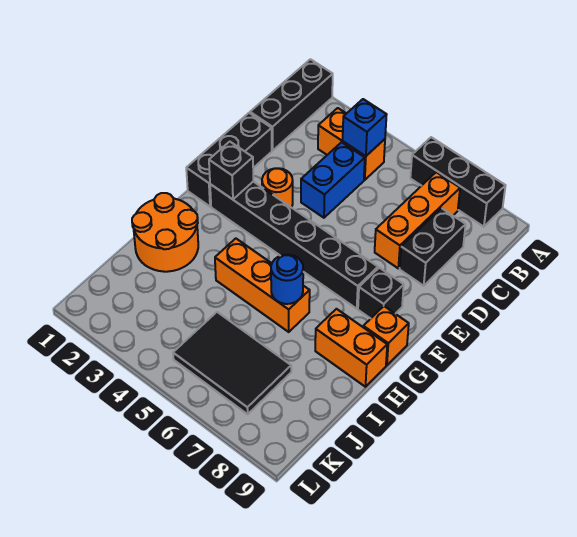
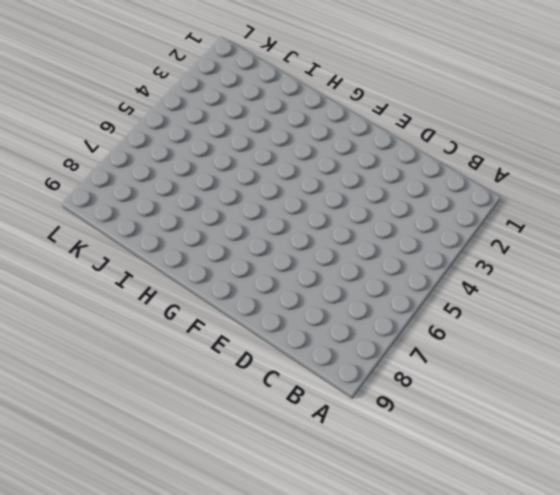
none -> black brick A1:C1 level 1
none -> black brick A6:A8 level 1
none -> orange brick B3:B4 level 1

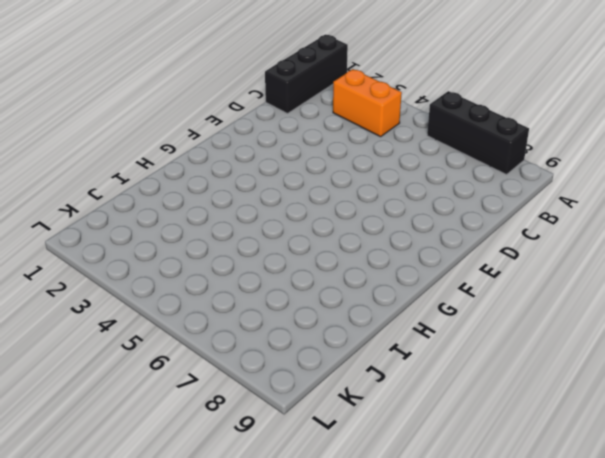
none -> orange brick B7:D7 level 1
none -> blue brick C4:D4 level 1
none -> black brick C8:D8 level 1

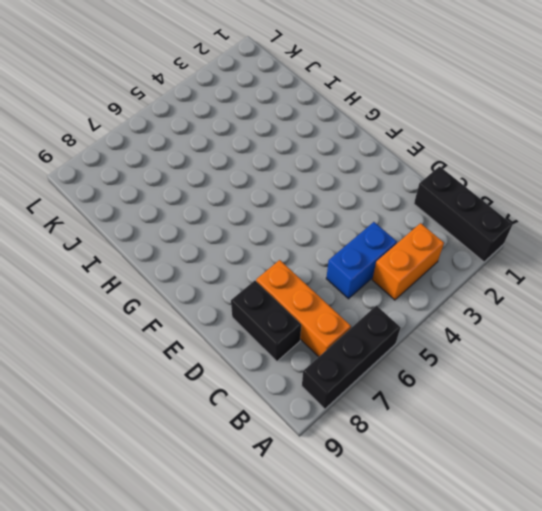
blue brick C4:C5 level 1 -> blue brick C4:D4 level 1
none -> black brick D1:F1 level 1
none -> orange round brick E3 level 1
none -> black brick F2:F7 level 1

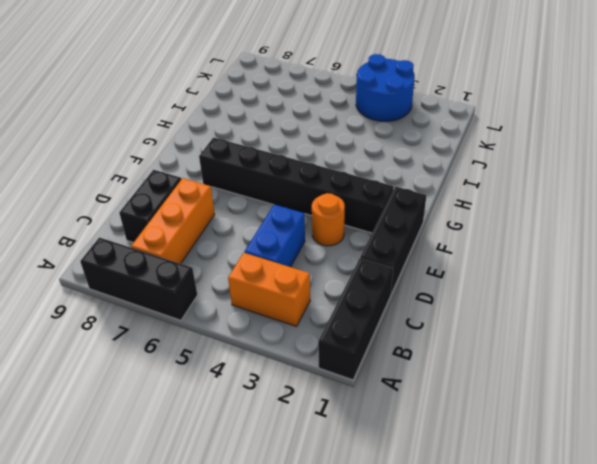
blue round brick K3:L4 level 1 -> none
none -> black brick F8 level 1
none -> orange brick G9 level 1
none -> orange round brick H1:I2 level 1

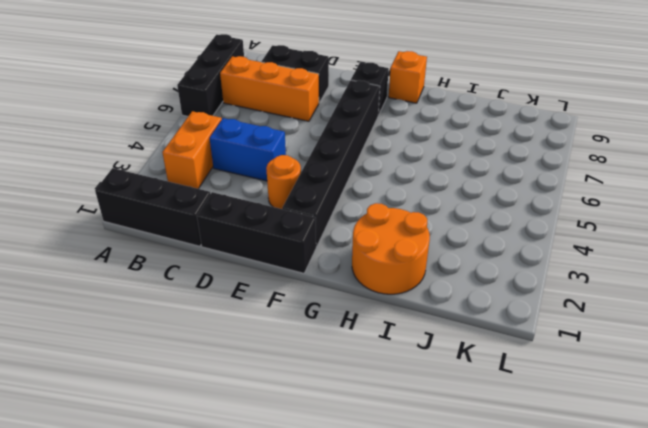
none -> orange brick H4:H6 level 1
none -> orange brick H8:H9 level 1
none -> black tile J5:K7 level 1

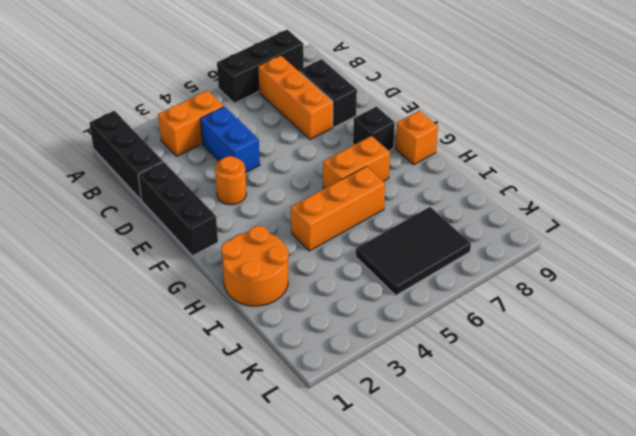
orange brick G6:G7 level 1 -> orange brick H8:H9 level 1
none -> black brick F2:F7 level 1
none -> blue brick B4 level 2
none -> black brick F2 level 2

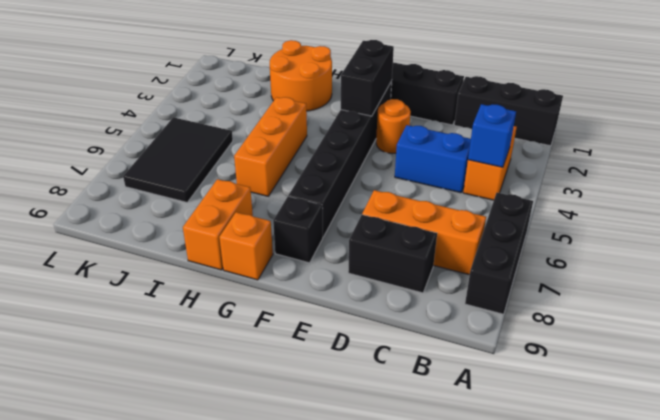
black brick F2:F3 level 2 -> black brick F2 level 2
none -> blue round brick H6 level 2

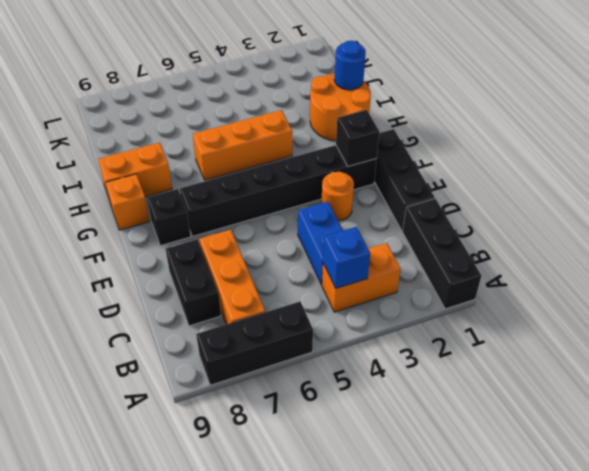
blue round brick I1 level 2 -> blue round brick H6 level 2
none -> black tile J5:K7 level 1

